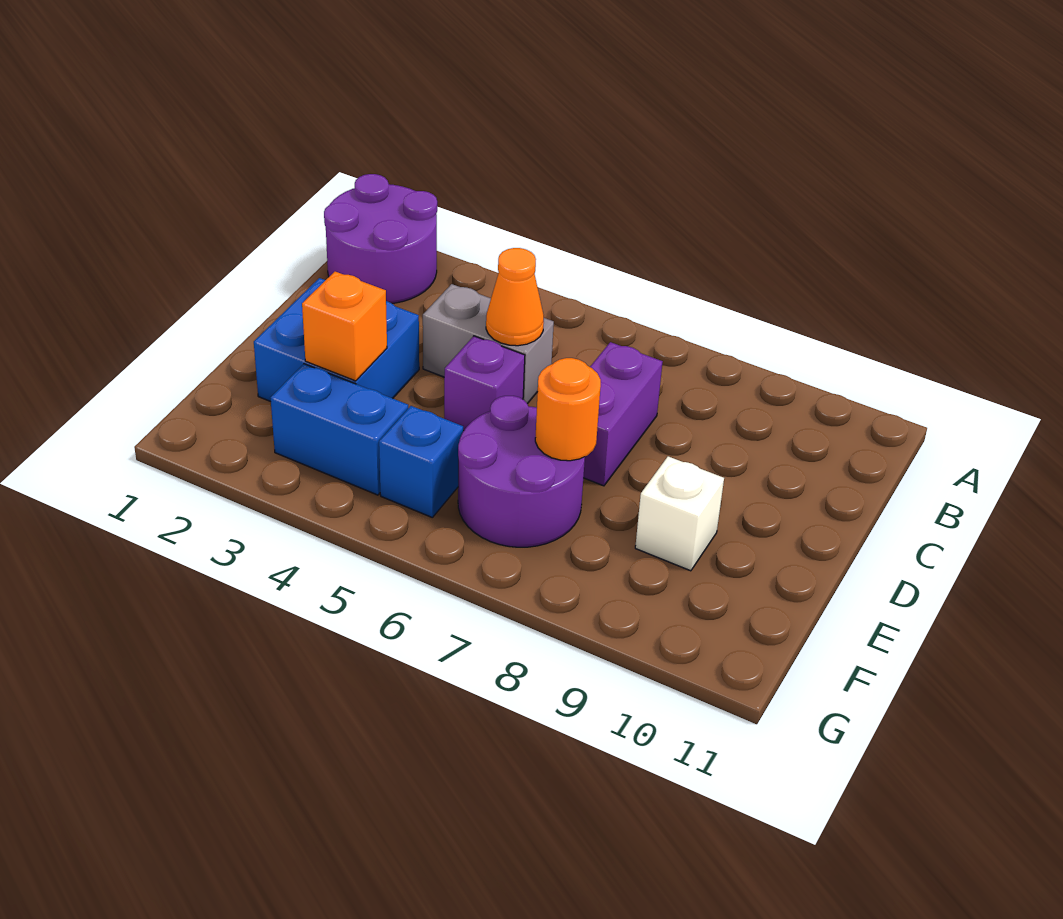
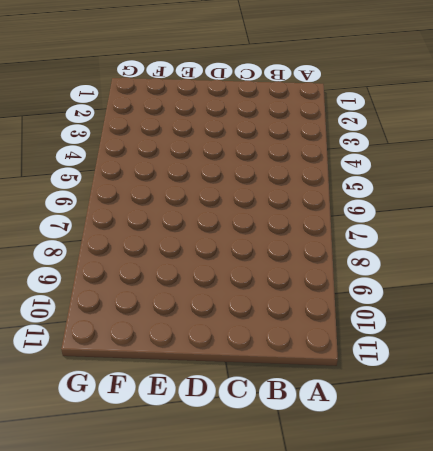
none -> purple round brick A1:B2 level 1
none -> grey brick C4:C5 level 1
none -> purple brick C7:D7 level 1

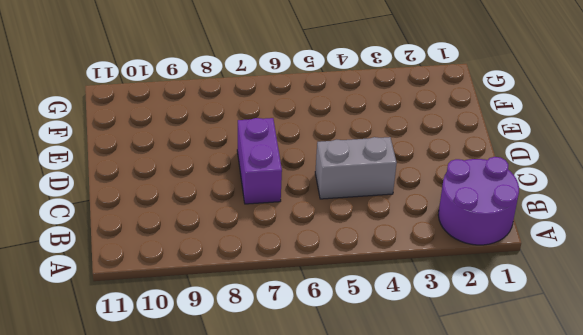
none -> blue brick D2:E3 level 1
none -> purple brick D5 level 1
none -> purple round brick E6:F7 level 1

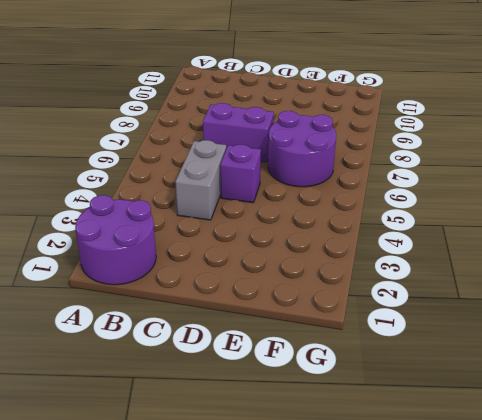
none -> blue brick D2:E3 level 1
none -> white brick E9 level 1
none -> blue brick F3:F4 level 1

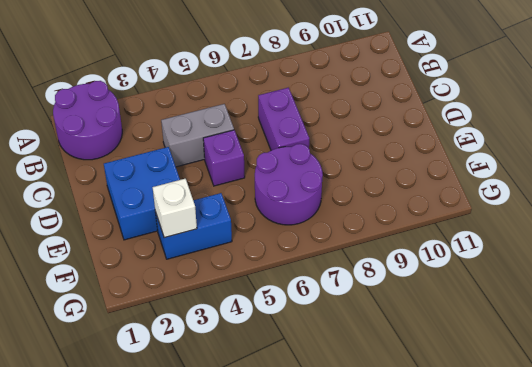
white brick F3 level 2 -> white brick E9 level 1
none -> blue brick F5 level 1
none -> orange cone C5 level 2
none -> orange brick E3 level 2

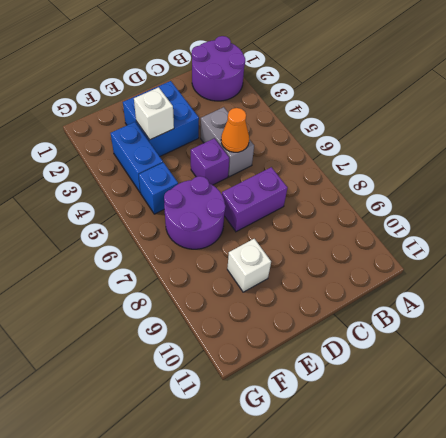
white brick E3 level 2 -> orange brick E3 level 2
none -> orange round brick E7 level 2

